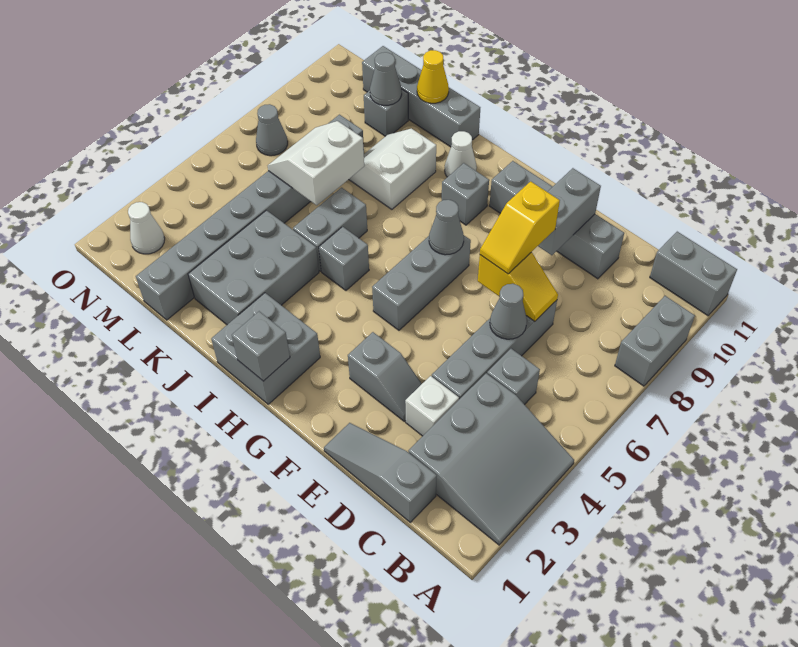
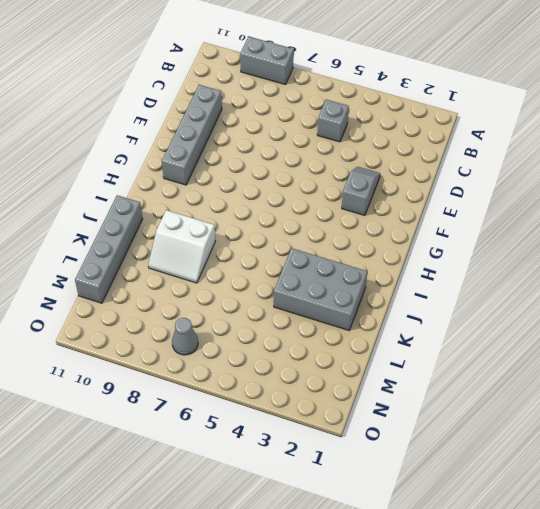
none -> grey slope A2:C4 level 1 top C
none -> grey brick A11:B11 level 1
none -> grey slope C1:E1 level 1 top C
none -> white brick D3 level 1

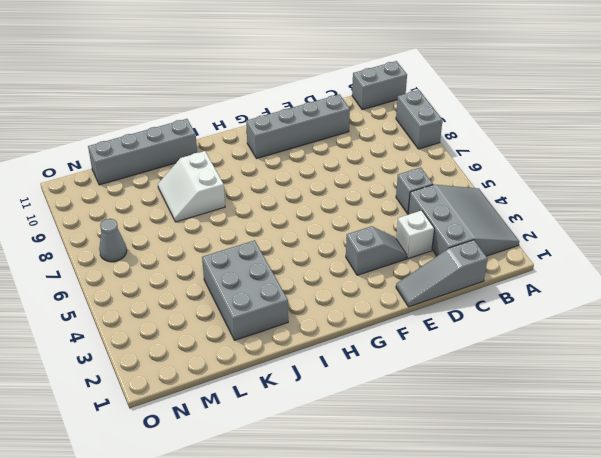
none -> grey brick D4:D7 level 1
none -> grey brick G5:G7 level 1
none -> grey brick H1:I2 level 1
none -> grey brick H9 level 1

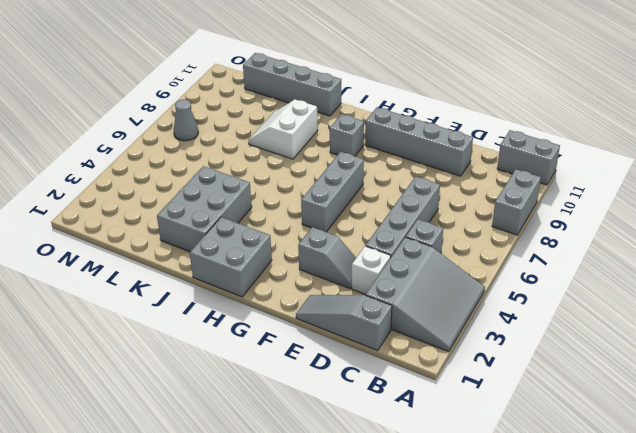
none -> grey brick I5 level 1
none -> white cone I10 level 1
none -> grey brick J5:J6 level 1
none -> grey brick L1:L8 level 1

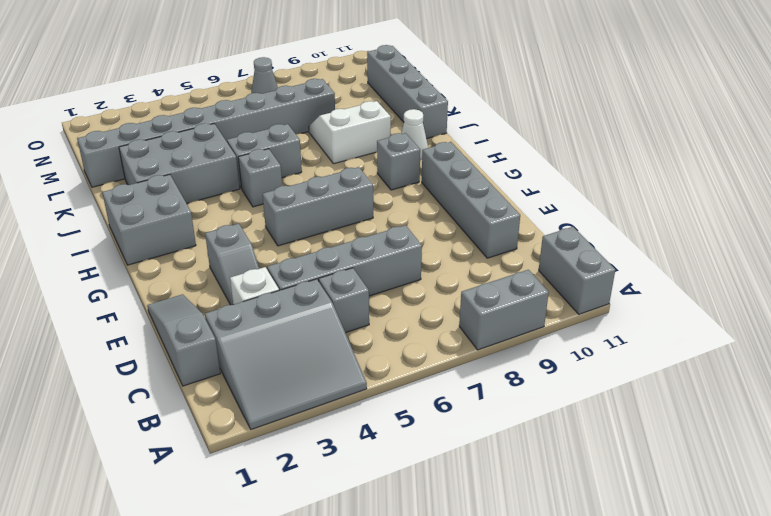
none -> grey brick L10 level 1
none -> white cone N2 level 1
none -> grey cone D6 level 2
none -> yellow slope D7:E7 level 2 top E

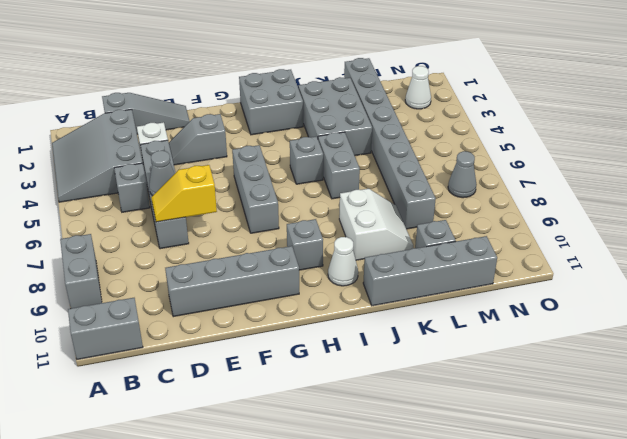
none -> grey brick E9:E10 level 2
none -> grey cone G7 level 2
none -> grey brick H1 level 2
none -> white slope K6:L7 level 2 top K

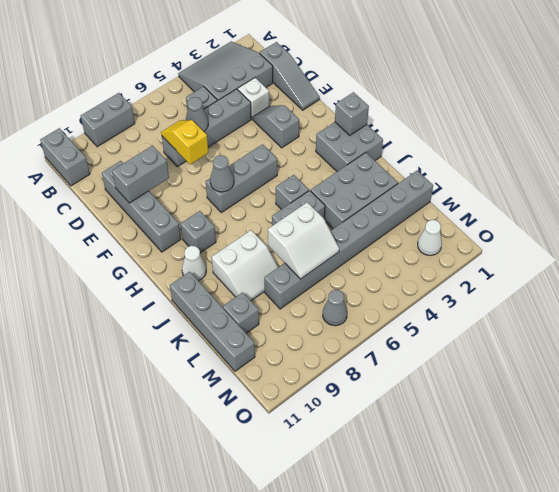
none -> yellow cone K11 level 2
none -> grey cone L10 level 2
none -> yellow slope E7:E8 level 3 top 8

